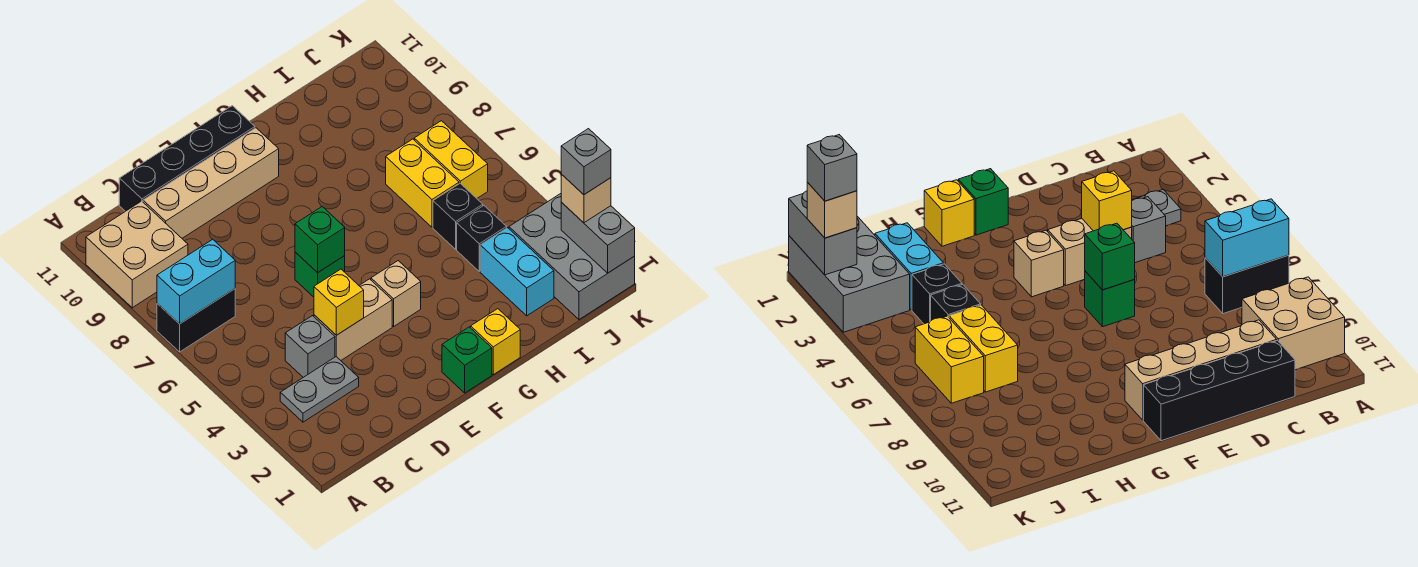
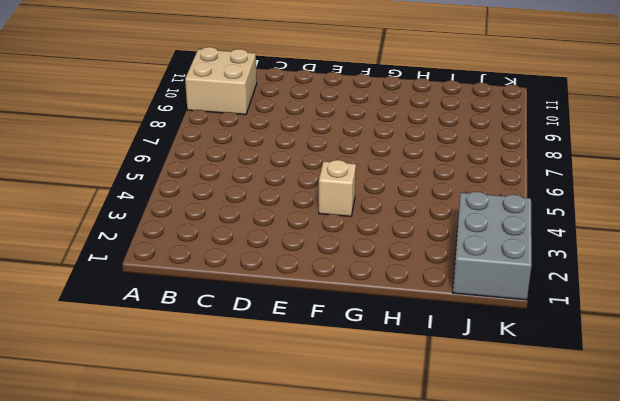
none -> black brick A7:B7 level 1
none -> grey plate B3:C3 level 1
none -> grey brick C4 level 1

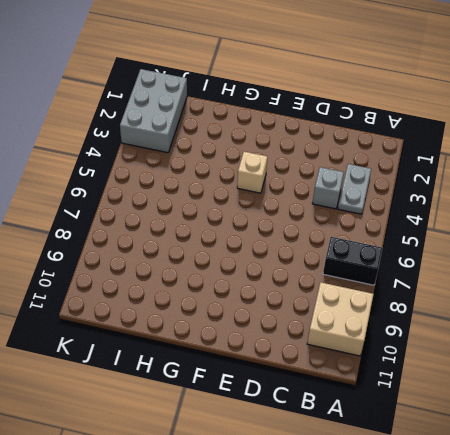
grey plate B3:B4 level 1 -> grey plate B3:C3 level 1
none -> tan brick C10:F10 level 1
none -> black brick C11:F11 level 1
none -> tan brick D4:E4 level 1

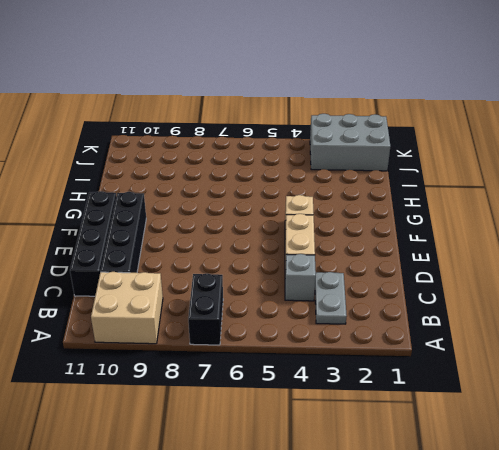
black brick C10:F10 level 1 -> tan brick C10:F10 level 1
none -> green brick E6 level 1
none -> green brick F1 level 1
none -> yellow brick G1 level 1

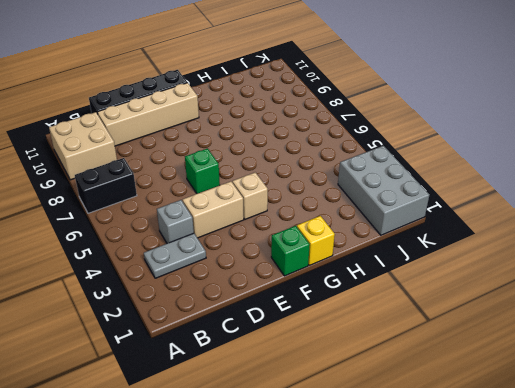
none -> cyan brick I2:I3 level 1
none -> black brick I4 level 1
none -> black brick I5 level 1

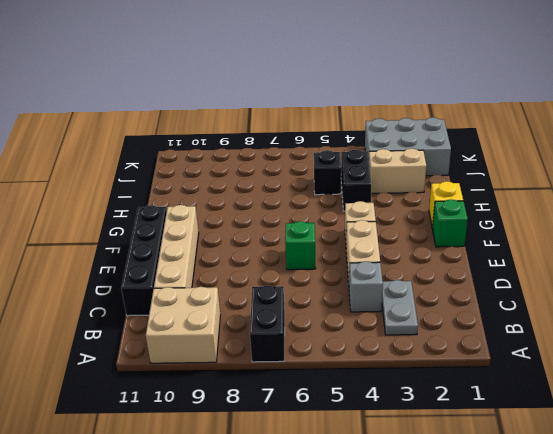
black brick H4:I4 level 1 -> black brick I4 level 1
tan brick I2:I3 level 1 -> cyan brick I2:I3 level 1
none -> yellow brick I6:I7 level 1
none -> yellow brick J6:J7 level 1
none -> cyan brick A7:B7 level 2

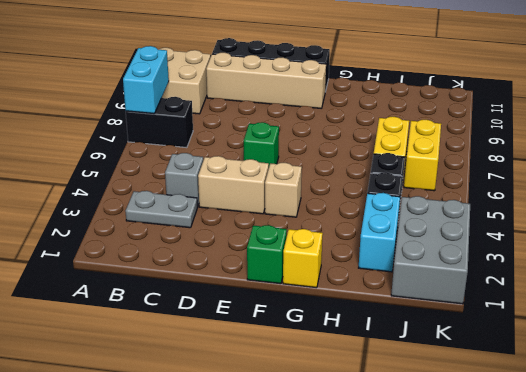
cyan brick A7:A8 level 2 -> cyan brick A7:B7 level 2
none -> yellow brick D4 level 2
none -> green brick E6 level 2
none -> grey brick K1:K2 level 2

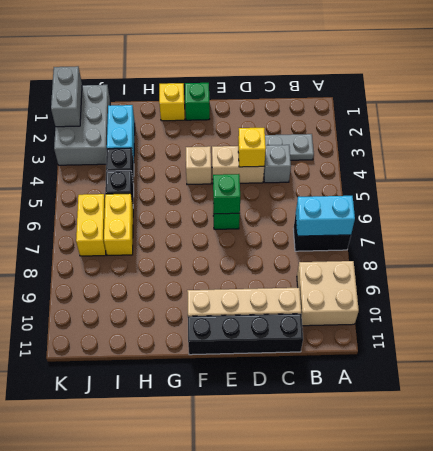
none -> tan brick K2 level 3
none -> grey brick K2 level 4

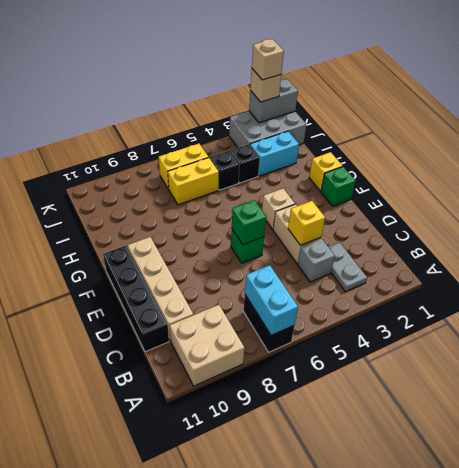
tan brick K2 level 4 -> grey brick K2 level 4

